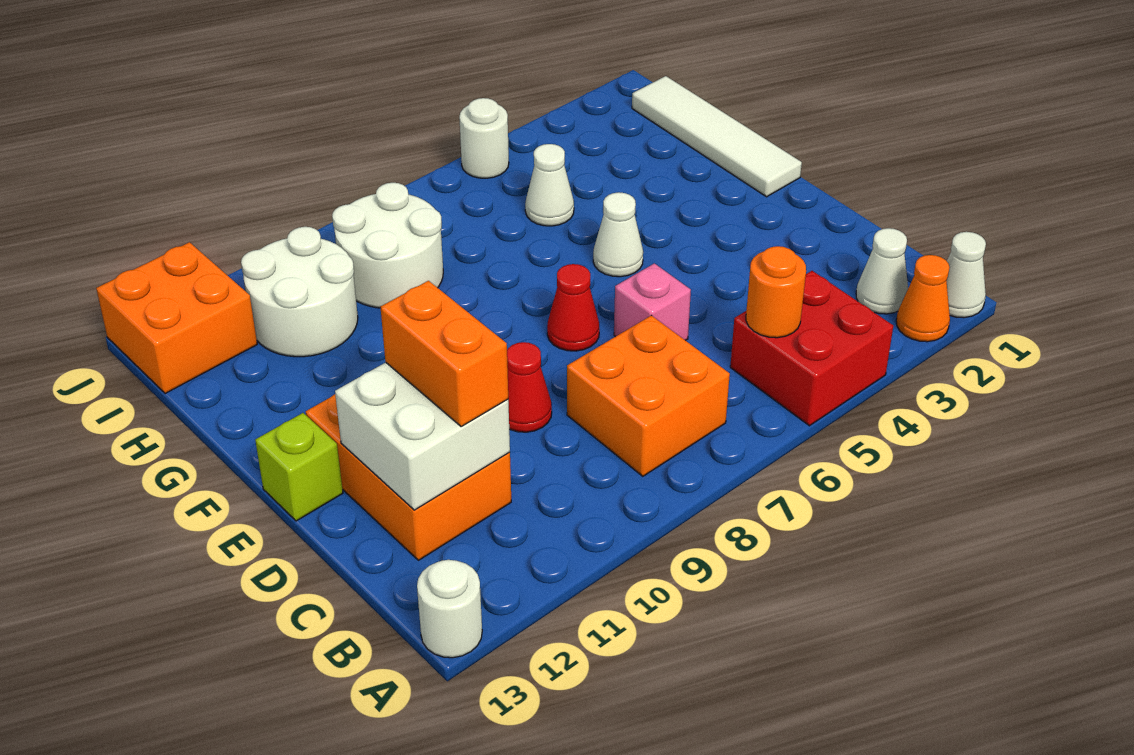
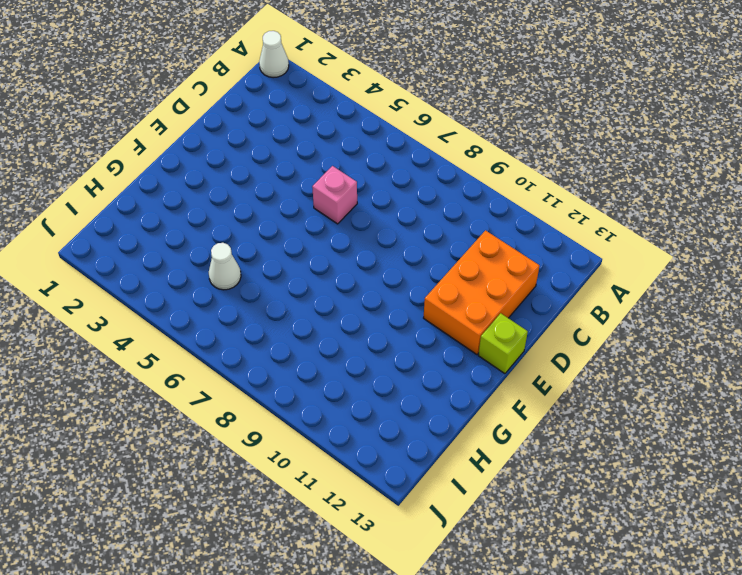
none -> orange cone A2 level 1
none -> red brick A4:B5 level 1
none -> white round brick A13 level 1

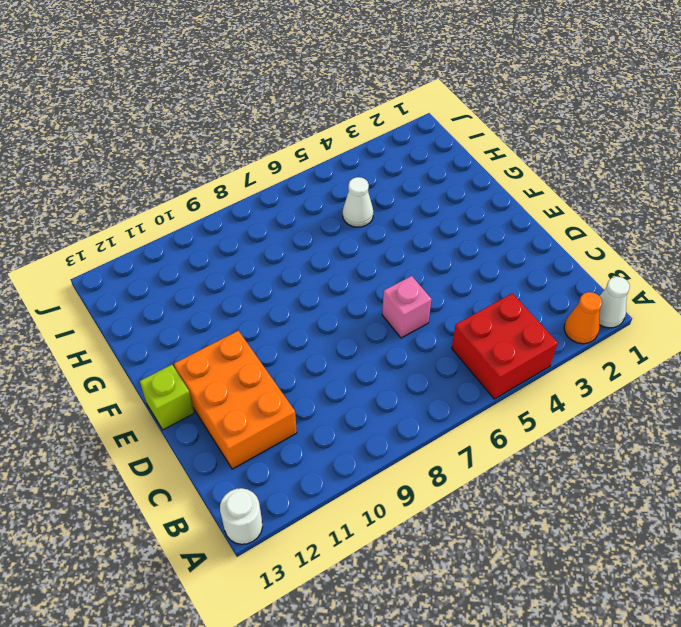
none -> white cone B2 level 1
none -> orange brick B7:C8 level 1
none -> red cone D9 level 1

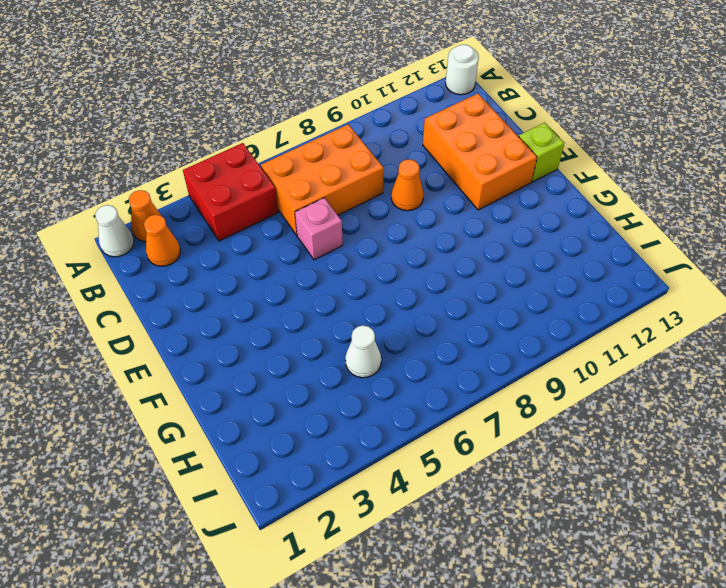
orange cone B2 level 1 -> white cone B2 level 1
orange brick B6:C8 level 1 -> orange brick B7:C8 level 1
orange cone D9 level 1 -> red cone D9 level 1
none -> red cone E7 level 1
none -> white tile F1:I1 level 1
none -> white cone F5 level 1

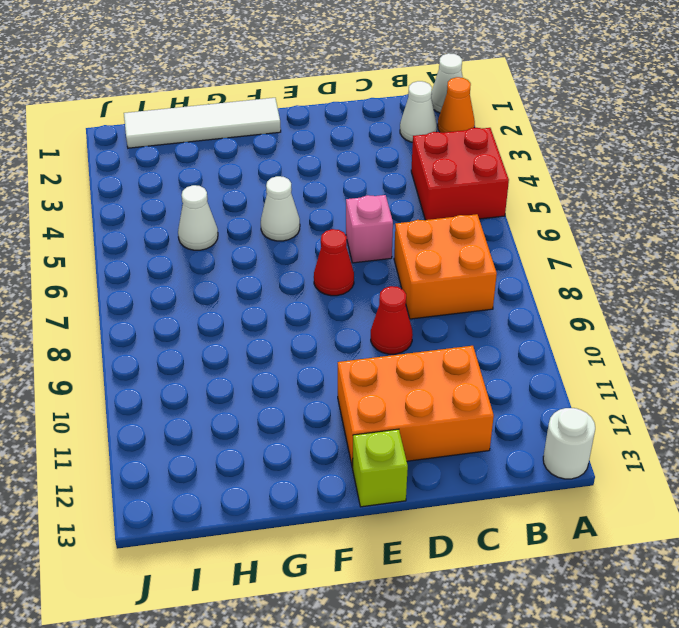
none -> white round brick H8:I9 level 1
none -> white round brick H10:I11 level 1
none -> orange brick I12:J13 level 1

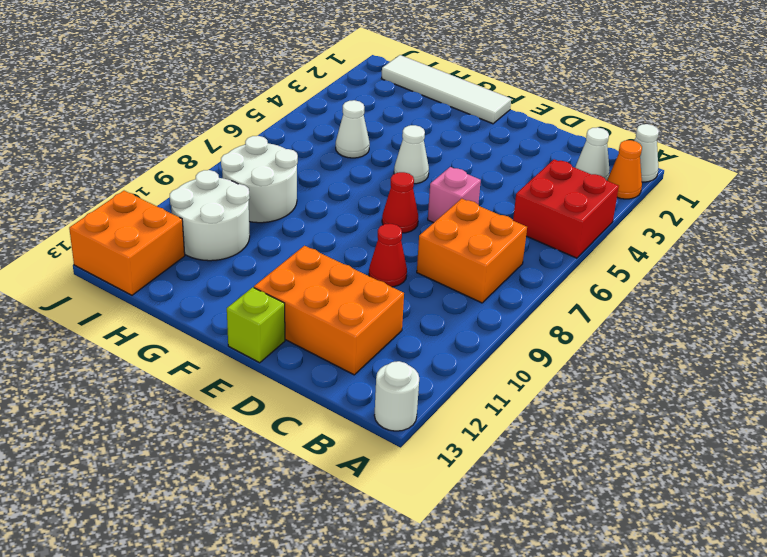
none -> white round brick J5 level 1
none -> orange round brick B5 level 2
none -> white brick C11:D12 level 2

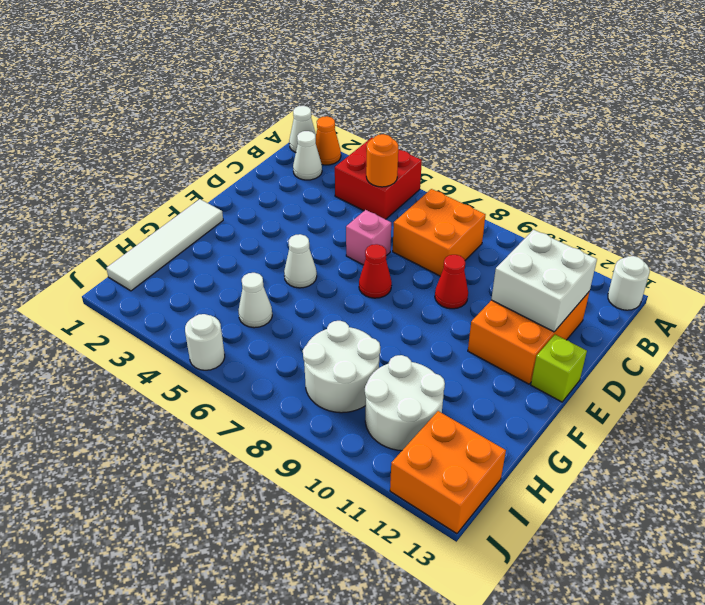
none -> orange brick C11:D11 level 3

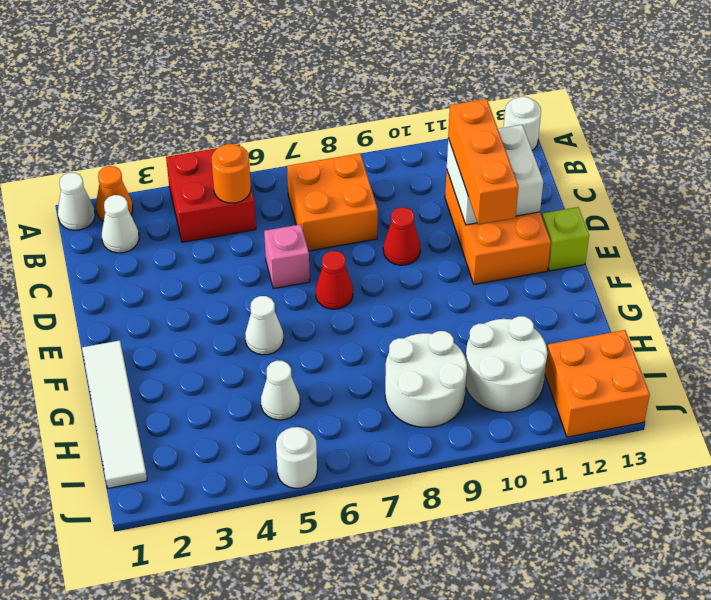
orange brick C11:E11 level 3 -> orange brick C11:D11 level 3

